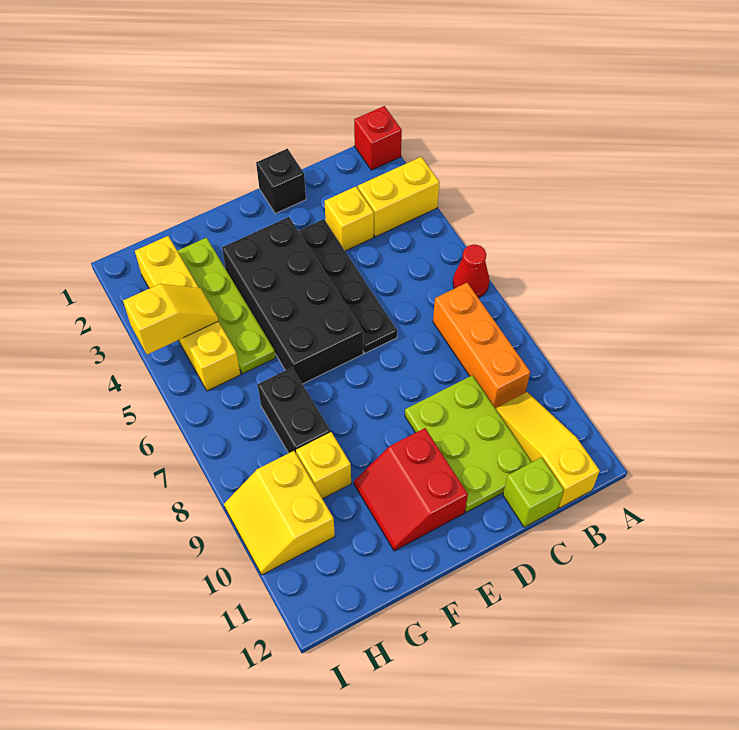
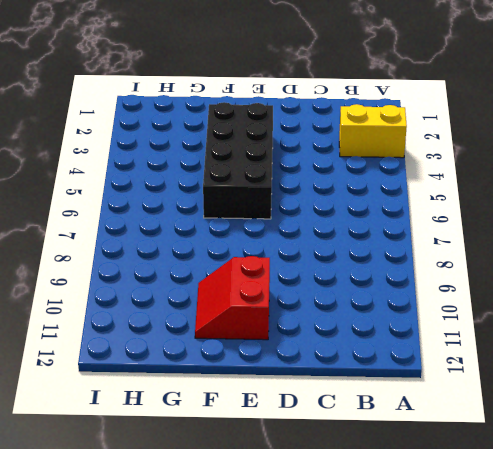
none -> red brick A1 level 1
none -> red cone A6 level 1
none -> orange brick B7:B9 level 1

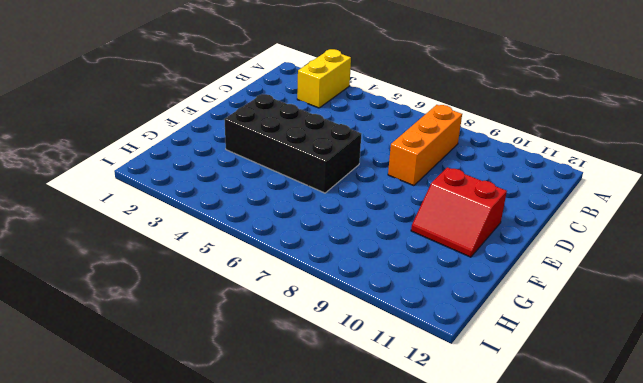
orange brick B8:D8 level 1 -> orange brick B7:B9 level 1
none -> red brick A1 level 1
none -> red cone A6 level 1
none -> yellow slope B10:B12 level 1 top 12

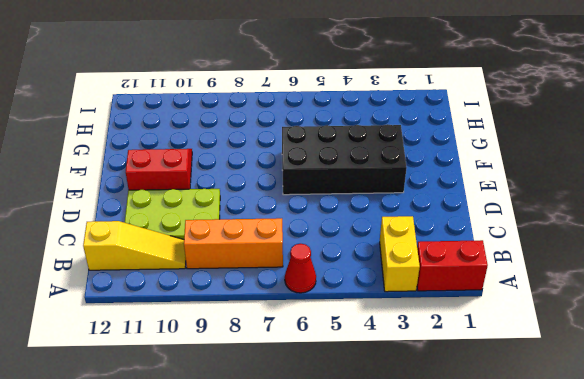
red brick A1:A2 level 1 -> red brick A1 level 1
none -> yellow brick C3 level 1
none -> lime brick C12 level 1
none -> black brick D1 level 1

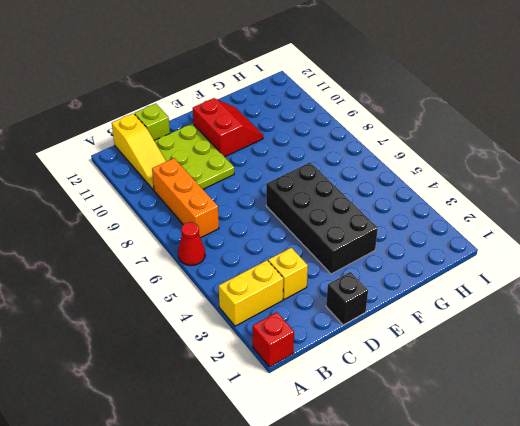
none -> black plate D3:D6 level 1
none -> lime plate G2:G5 level 1
none -> black brick G7:G8 level 1

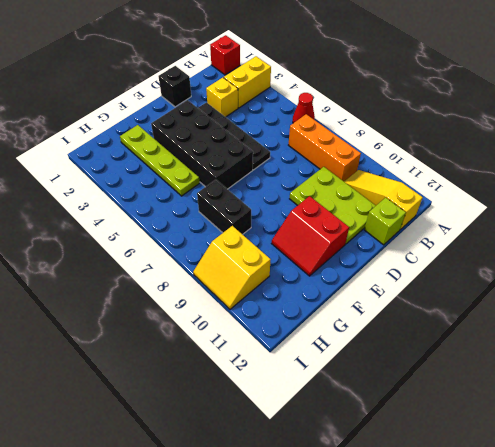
none -> yellow brick G9 level 1
none -> yellow brick H2:H5 level 1
none -> yellow slope H4:I4 level 2 top I

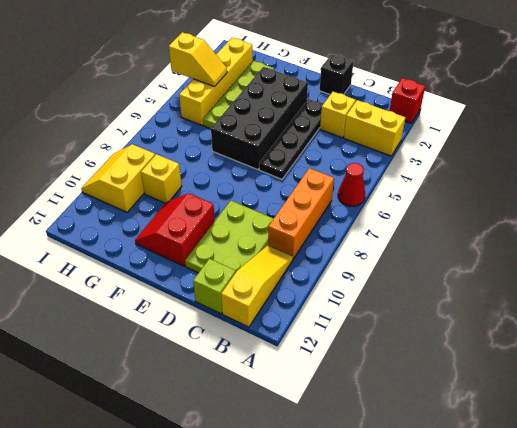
none -> black brick G7:G8 level 1

